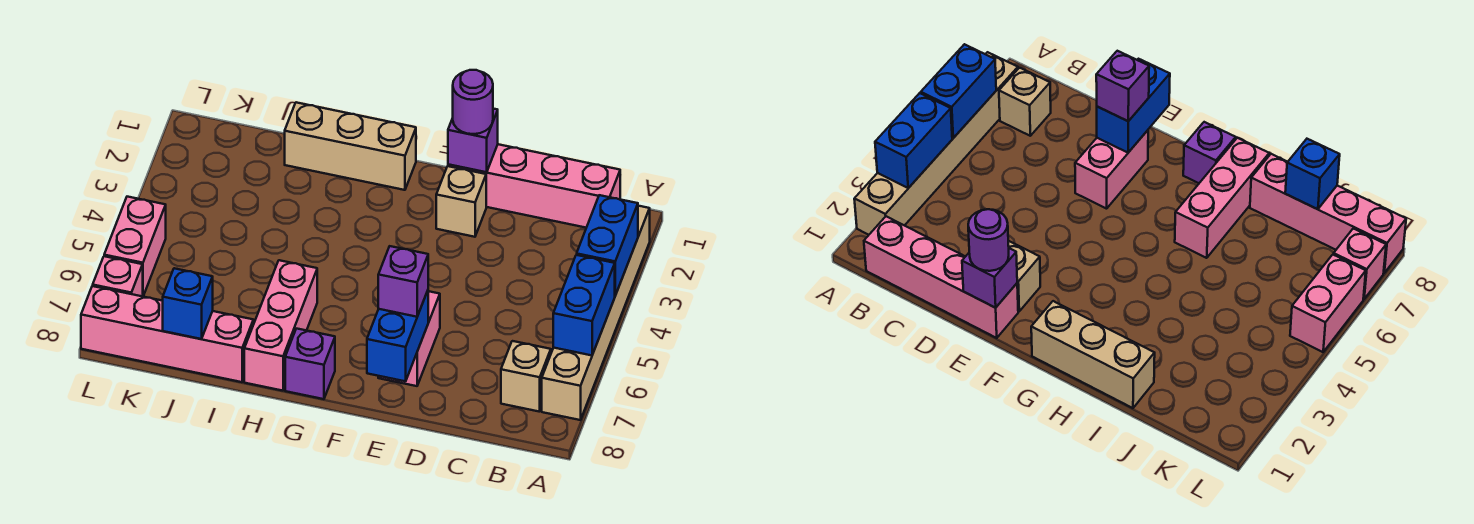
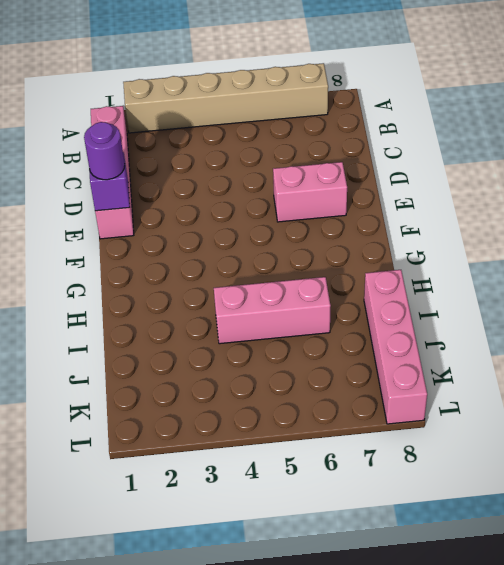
pink brick I4:I6 level 1 -> pink brick H6:H8 level 1
none -> tan brick B7 level 1
none -> tan brick E2 level 1
none -> tan brick G1:I1 level 1

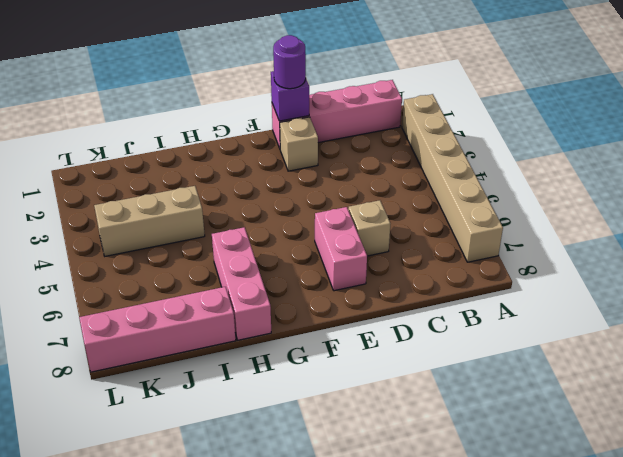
tan brick D6 level 1 -> tan brick B7 level 1
tan brick I4:K4 level 1 -> tan brick G1:I1 level 1
none -> purple brick G8 level 1
none -> pink brick L5:L6 level 1
none -> pink brick L7 level 1

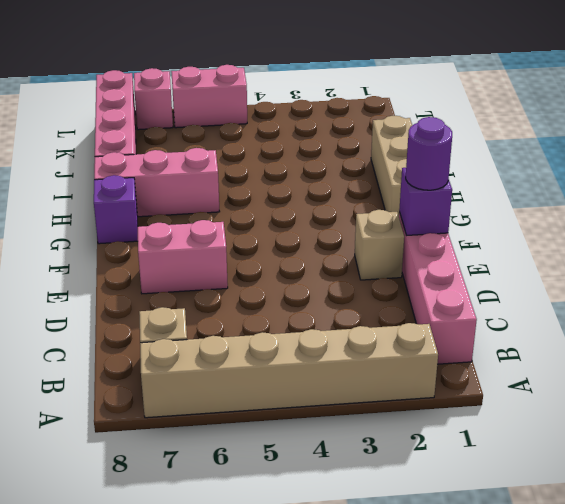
none -> blue brick A3:A4 level 2
none -> blue brick A5:A6 level 2
none -> blue brick E7:E8 level 2

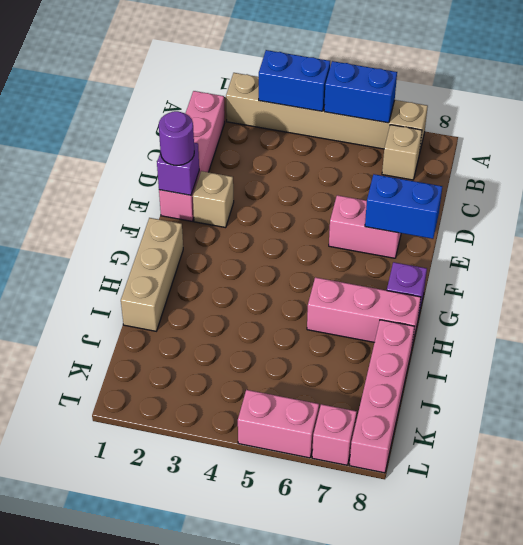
none -> blue brick J8 level 2
none -> purple brick E7 level 3

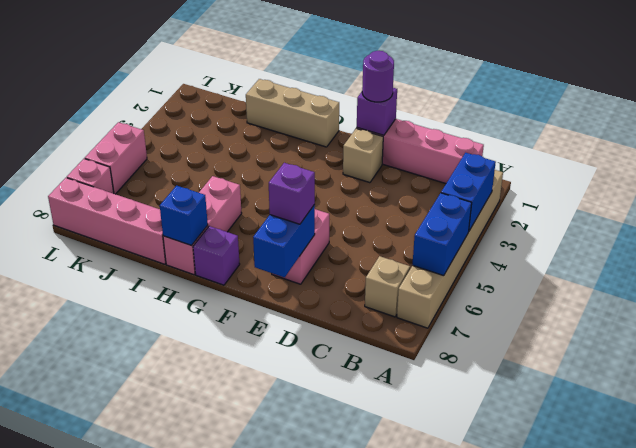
blue brick H8 level 2 -> blue brick J8 level 2

